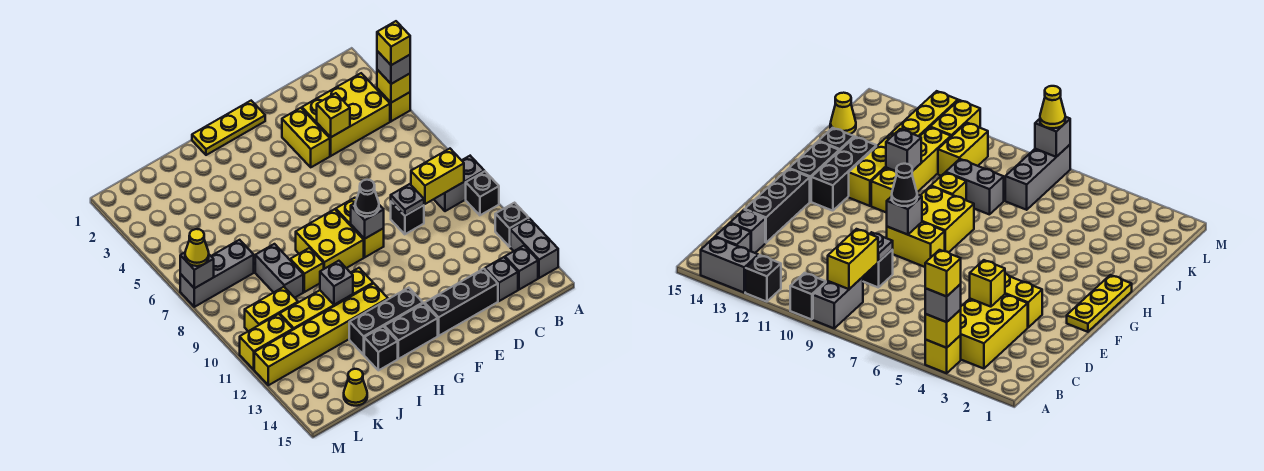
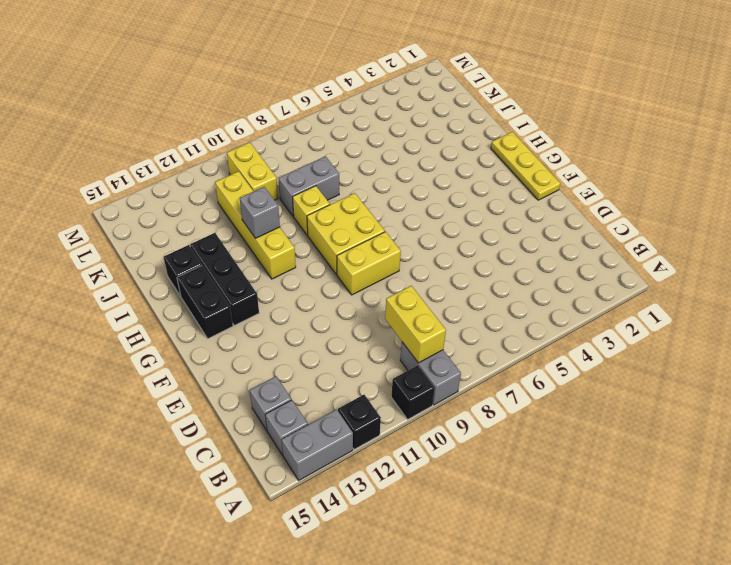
none -> yellow brick A4 level 1
none -> yellow brick B3:D4 level 1
none -> black brick D9 level 1
none -> black brick D14:F14 level 1

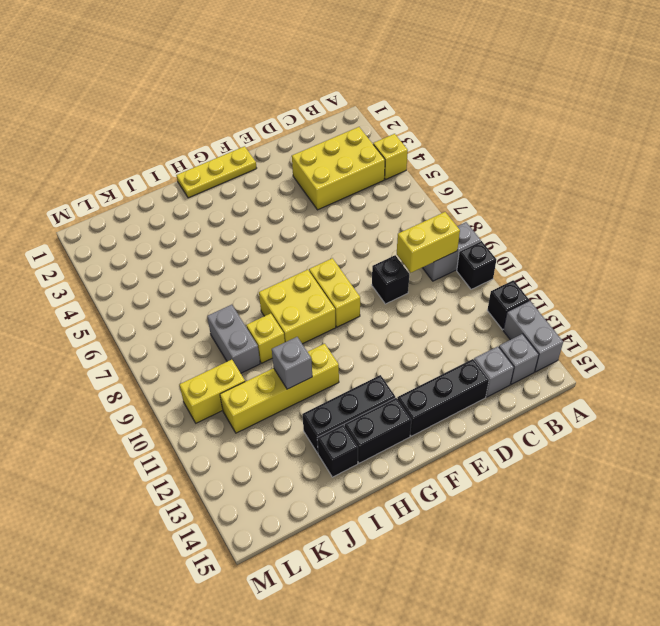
none -> yellow brick E3:E4 level 1
none -> yellow brick H12:M12 level 1
none -> grey brick K7:M7 level 1
none -> yellow cone K15 level 1

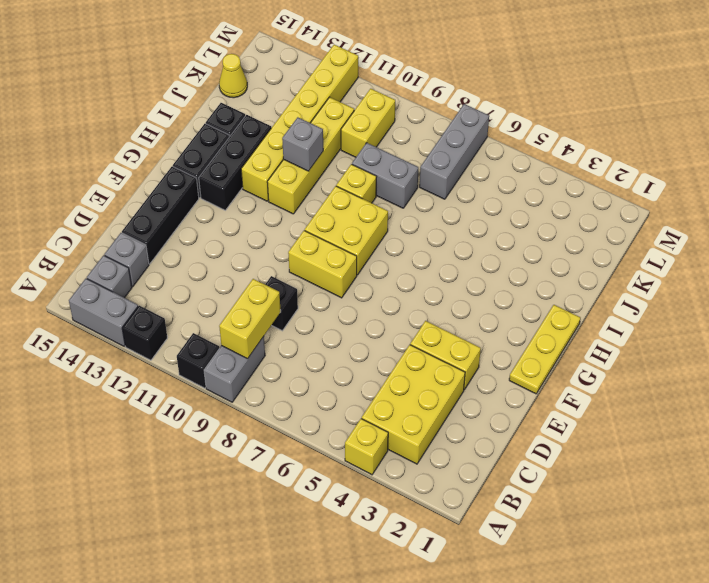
none -> yellow brick L11:M11 level 1
none -> yellow brick A4 level 2
none -> yellow brick D4 level 2
none -> grey plate D9 level 2

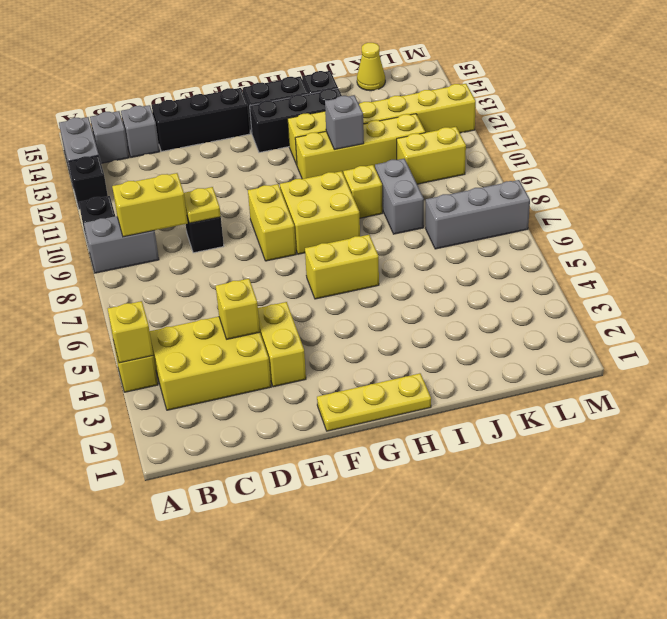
yellow plate D9 level 2 -> grey plate D9 level 2
yellow brick G6:H6 level 1 -> yellow brick L11:M11 level 1
none -> grey brick F9 level 2
none -> grey brick M7 level 2
none -> grey brick A4 level 3
none -> black cone F9 level 3

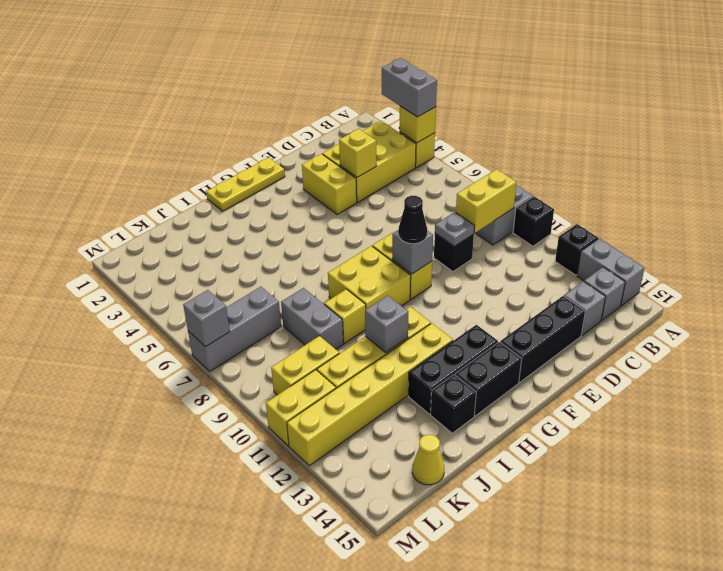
grey brick A3:A4 level 3 -> grey brick A4 level 3
none -> yellow cone M7 level 3
none -> yellow brick A4 level 4

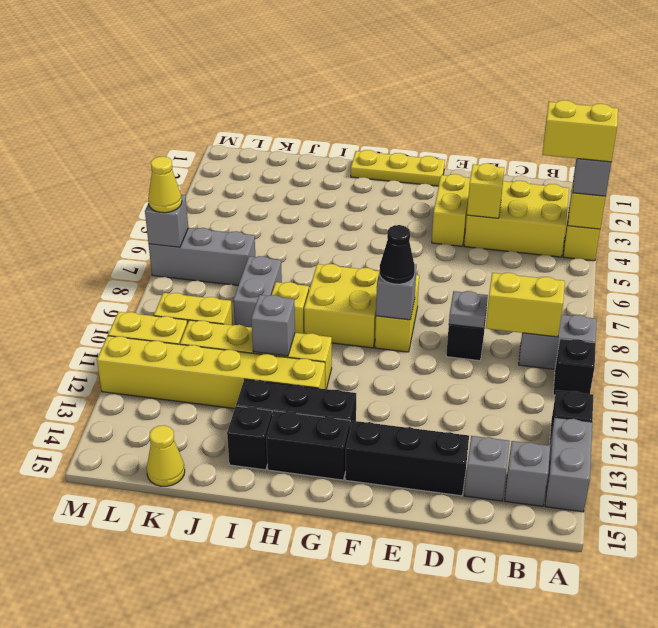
yellow brick A4:B4 level 4 -> yellow brick A4 level 4

